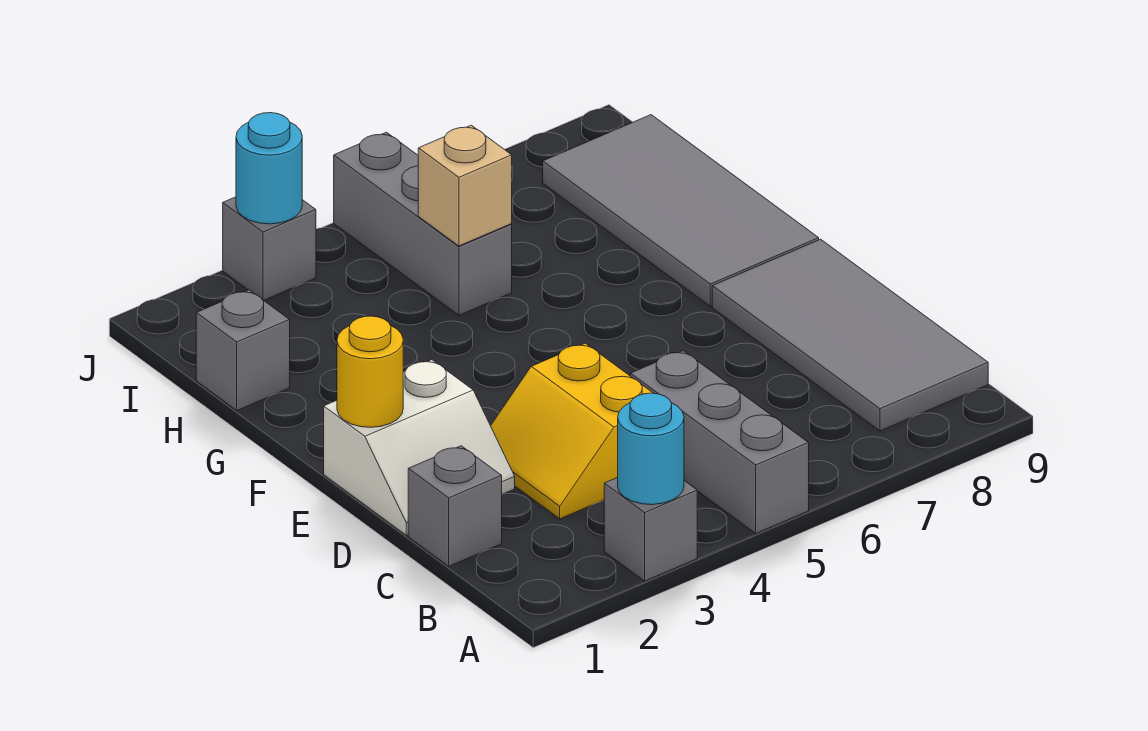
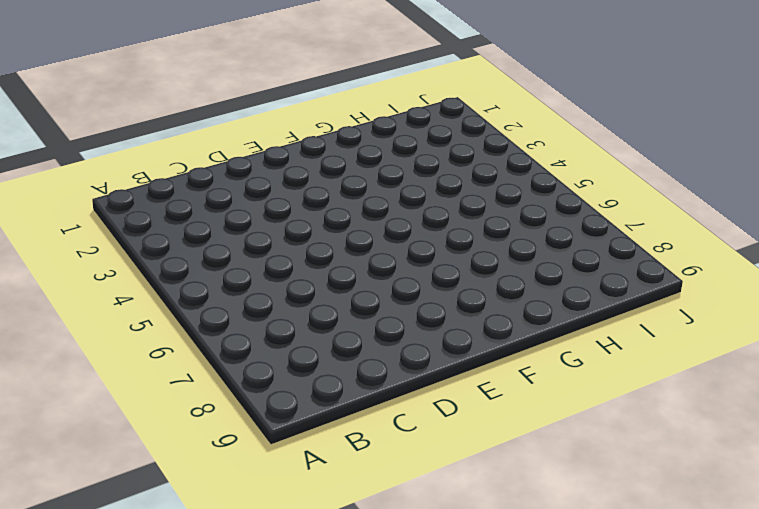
none -> grey brick A3 level 1
none -> grey brick A5:C5 level 1
none -> grey tile B8:E9 level 1

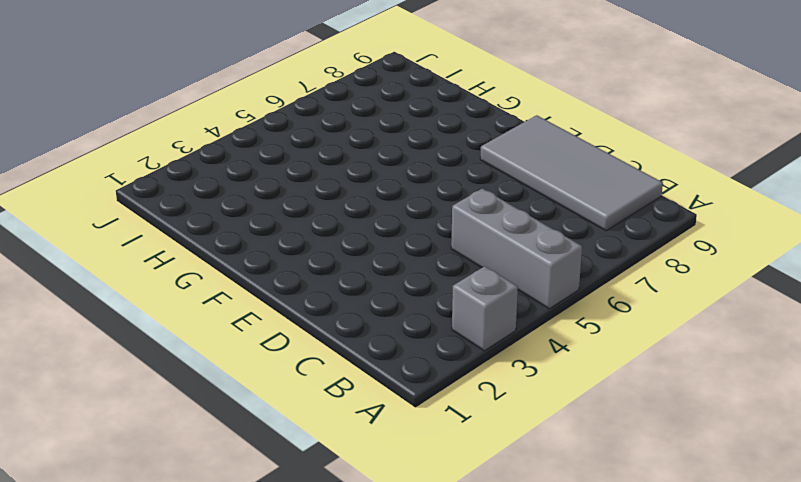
none -> grey brick C1 level 1
none -> yellow slope C3:D4 level 1 top 4
none -> white slope D1:E2 level 1 top E

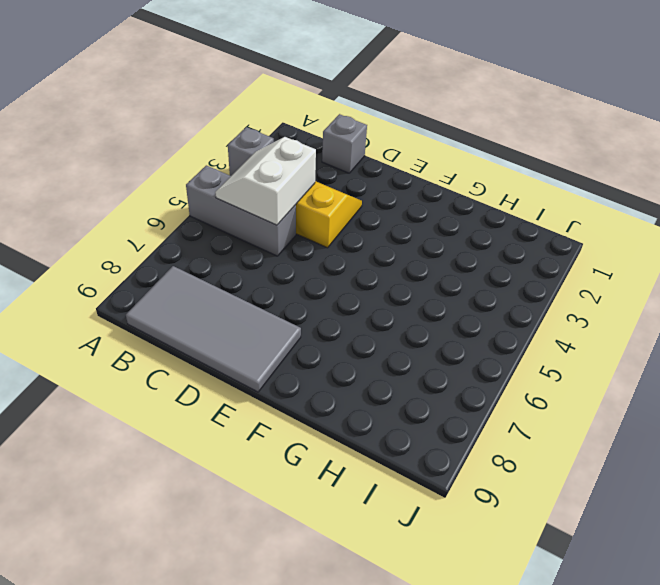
white slope B4:C5 level 2 top C -> white slope D1:E2 level 1 top E
none -> grey tile F8:I9 level 1
none -> grey brick H1 level 1
none -> grey brick H5:J5 level 1

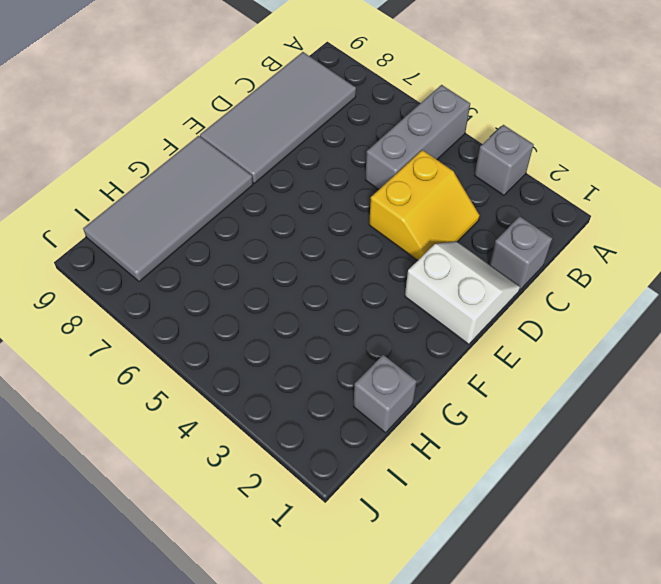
none -> grey brick H5:J5 level 1
none -> grey brick J3 level 1
none -> cyan round brick A3 level 2

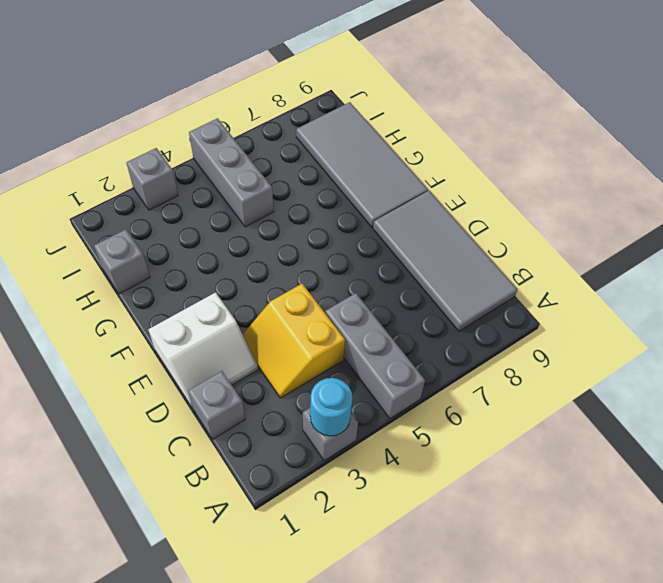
none -> yellow round brick E1 level 2
none -> tan brick H5 level 2
none -> cyan round brick J3 level 2

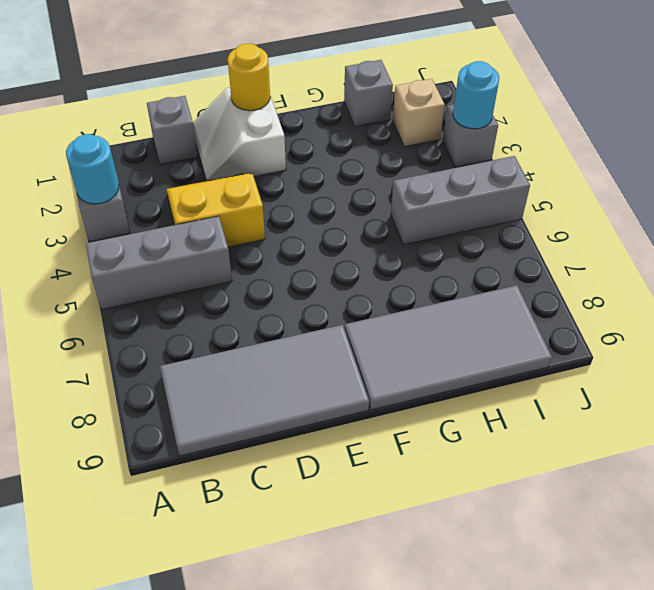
tan brick I2 level 1 -> tan brick H5 level 2

